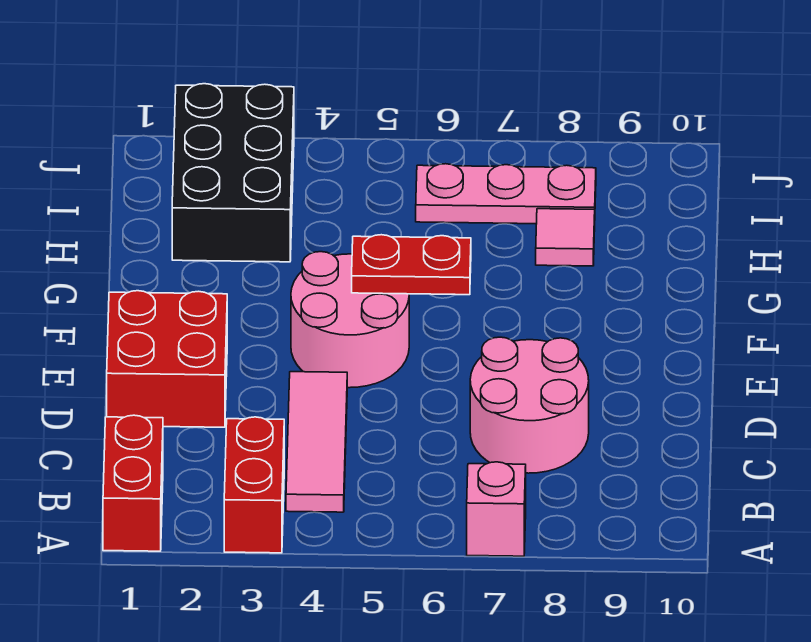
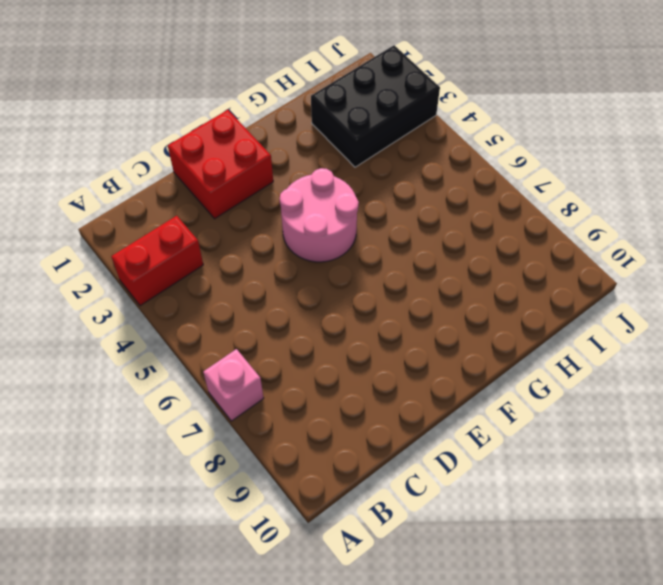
none -> red brick A1:B1 level 1
none -> pink tile B4:D4 level 1

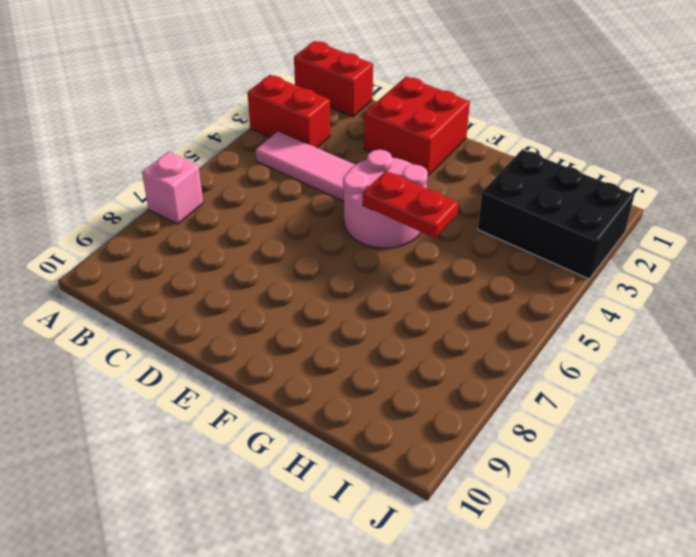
red plate F5:G5 level 2 -> red plate F5:F6 level 2
none -> pink round brick C7:D8 level 1
none -> pink tile H8 level 1

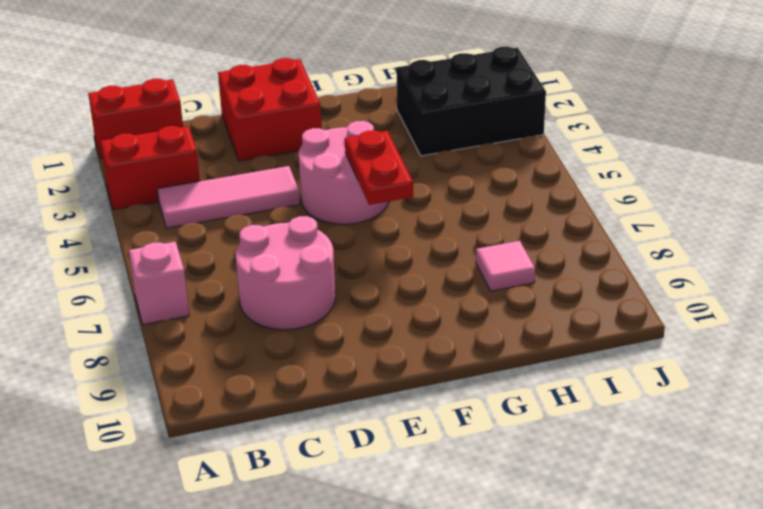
none -> pink plate I6:I8 level 1

